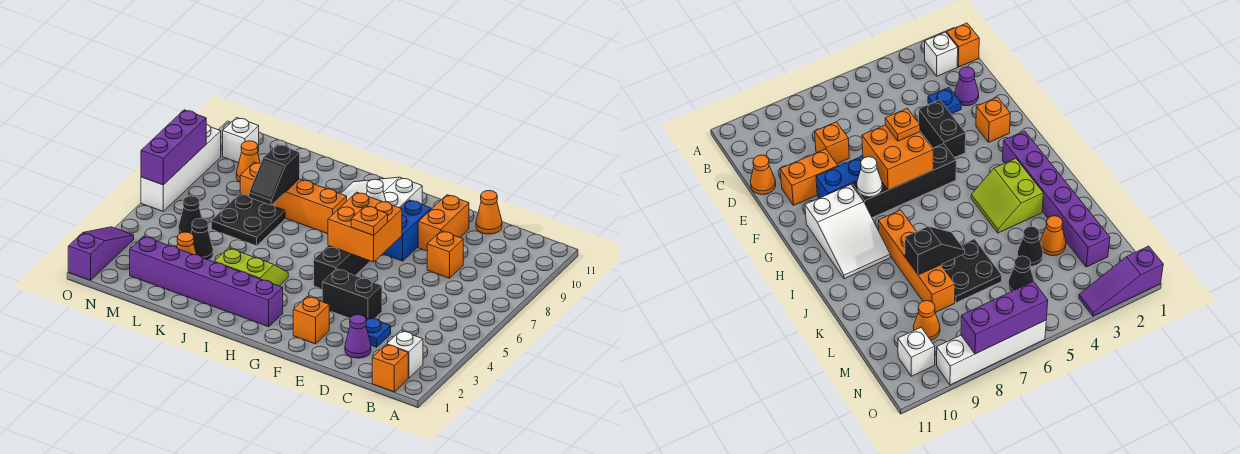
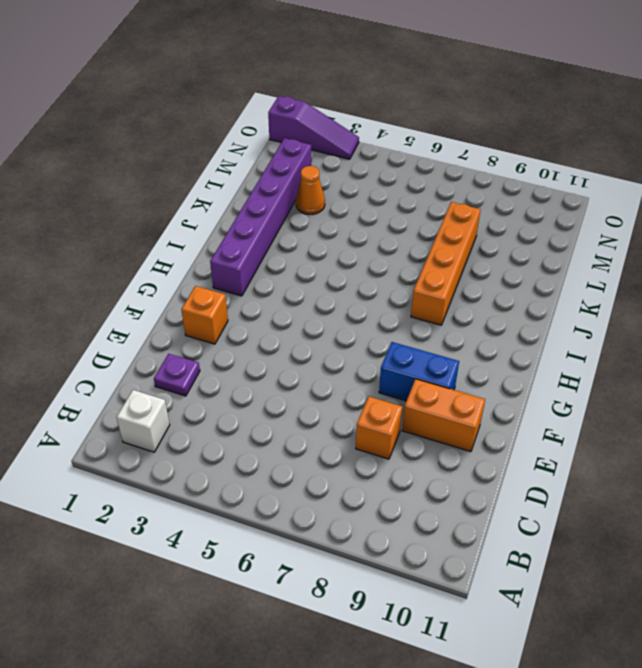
purple plate D2 level 1 -> purple cone D2 level 1
none -> orange brick B1 level 1
none -> blue plate D3 level 1
none -> orange cone D11 level 1

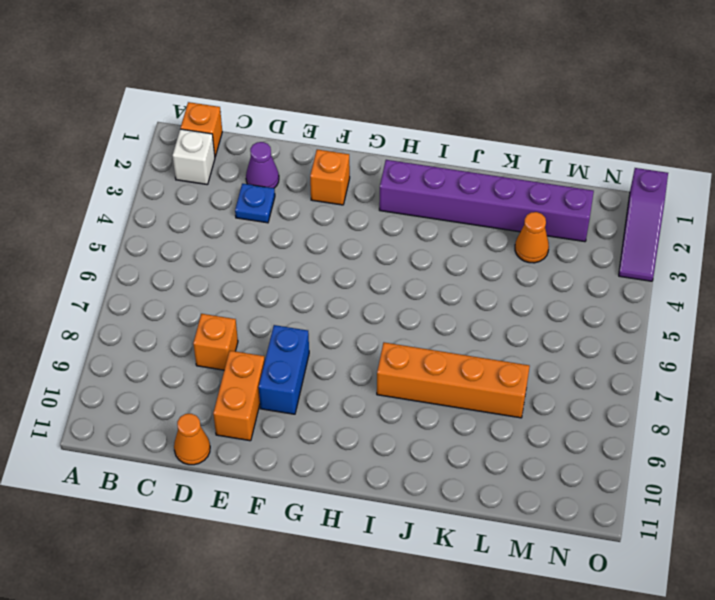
none -> black brick E4:F4 level 1
none -> black brick G5:G8 level 1
none -> white slope G9:I10 level 1 top G

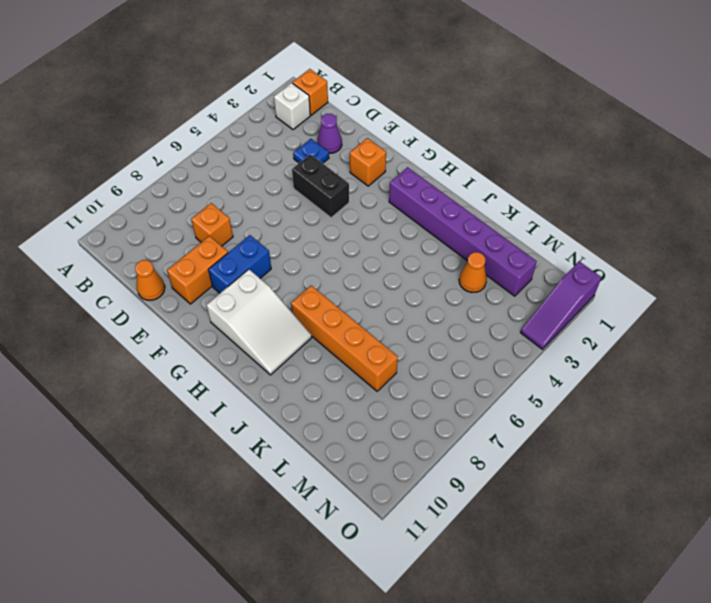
none -> black brick G5:G8 level 1
none -> lime slope I3:J4 level 1 top 3
none -> black plate K6:L7 level 1

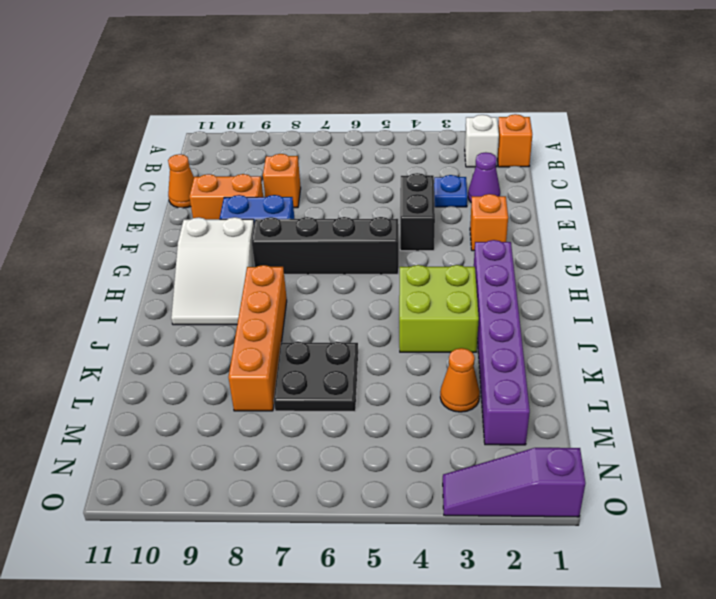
lime brick I3:J4 level 1 -> lime slope I3:J4 level 1 top 3
none -> black cone L4 level 1
none -> black cone M5 level 1
none -> orange cone M9 level 1

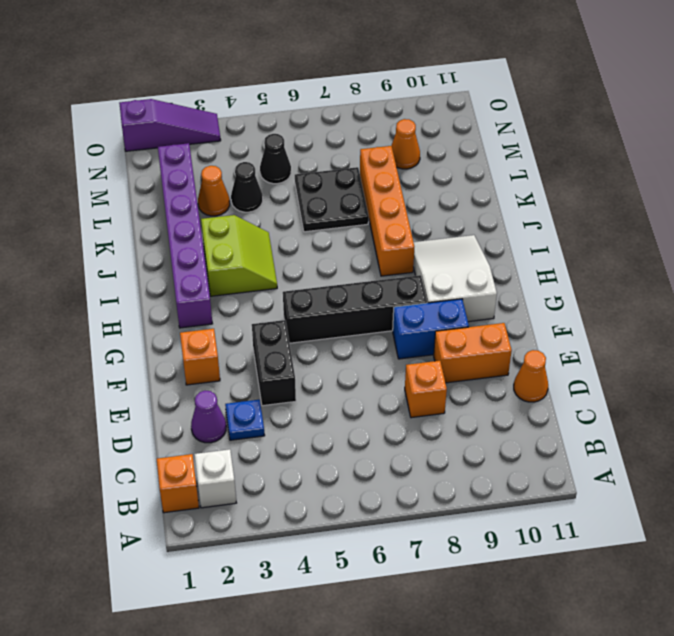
none -> white brick N10 level 1
none -> white brick O6:O9 level 1
none -> orange brick F6:G7 level 2

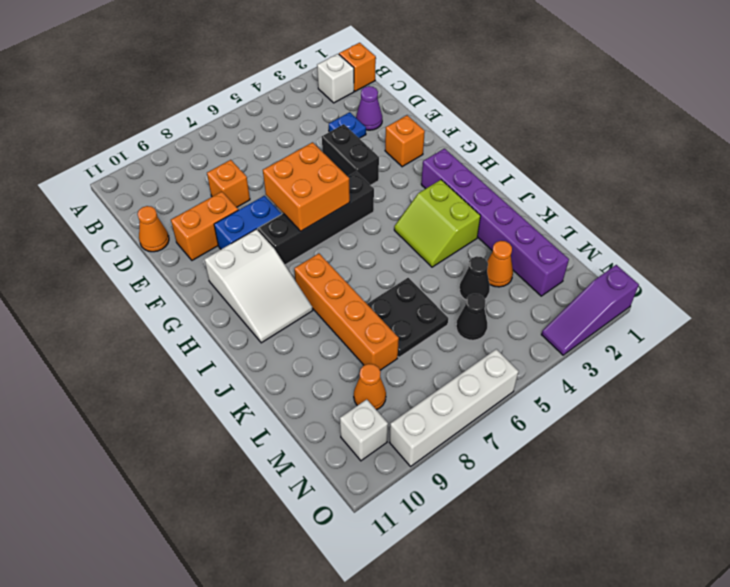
none -> white cone G8 level 2
none -> black slope K7:K8 level 2 top 8
none -> purple brick O6:O8 level 2

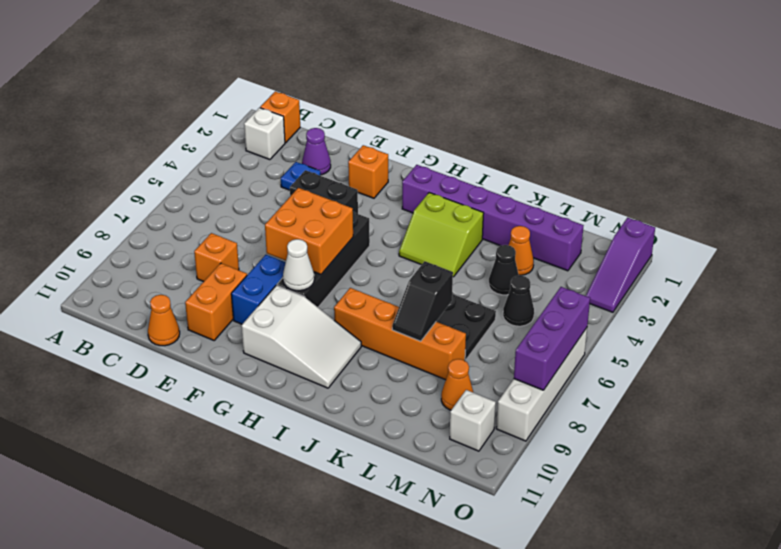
black slope K7:K8 level 2 top 7 -> black slope K7:K8 level 2 top 8
none -> orange plate F6 level 3

